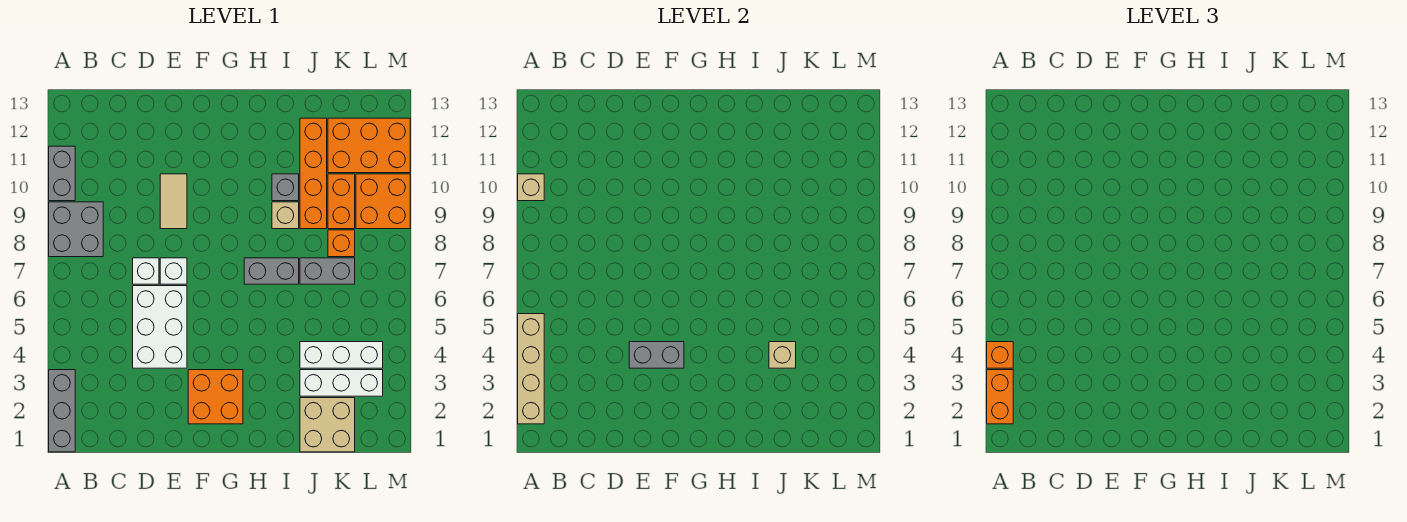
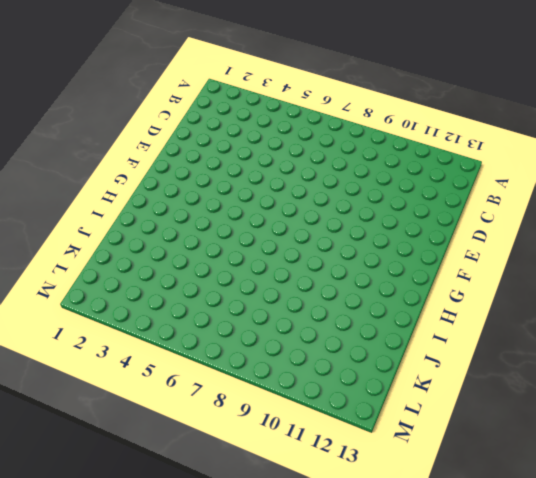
none -> grey brick A1:A3 level 1
none -> grey brick A8:B9 level 1
none -> grey brick A10:A11 level 1

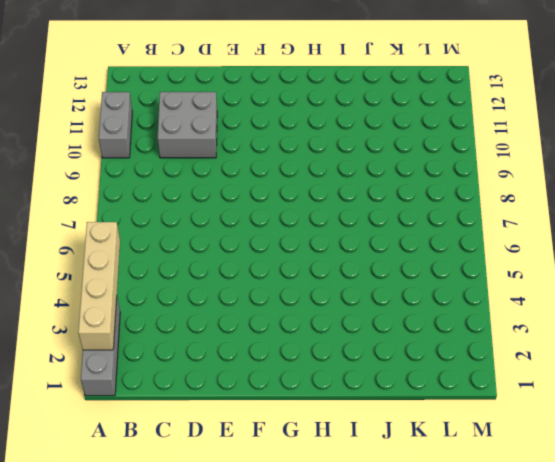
grey brick C10:D11 level 1 -> grey brick A8:B9 level 1
none -> white brick D4:E6 level 1
none -> white brick D7 level 1
none -> white brick E7 level 1

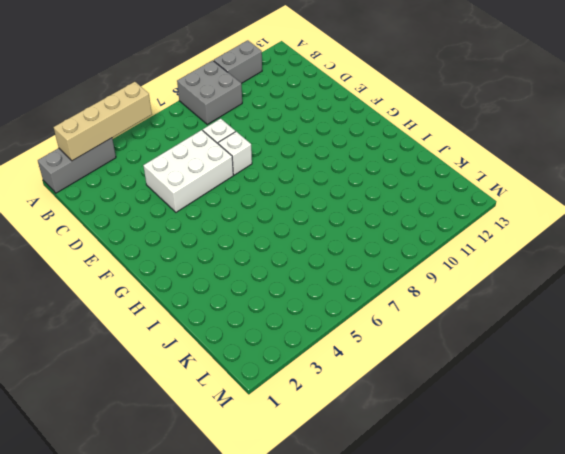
none -> tan tile E9:E10 level 1
none -> orange brick F2:G3 level 1
none -> grey brick H7:I7 level 1

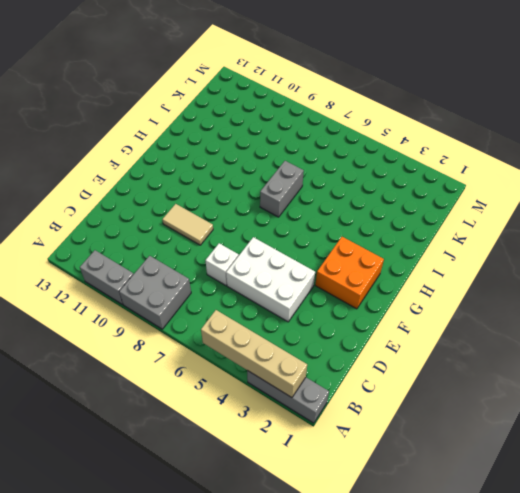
none -> white brick E7 level 1
none -> tan brick I9 level 1
none -> grey brick I10 level 1

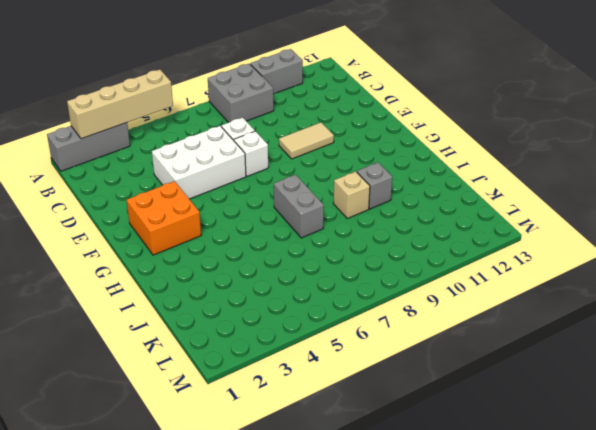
none -> tan brick J1:K2 level 1
none -> white brick J3:L3 level 1
none -> white brick J4:L4 level 1

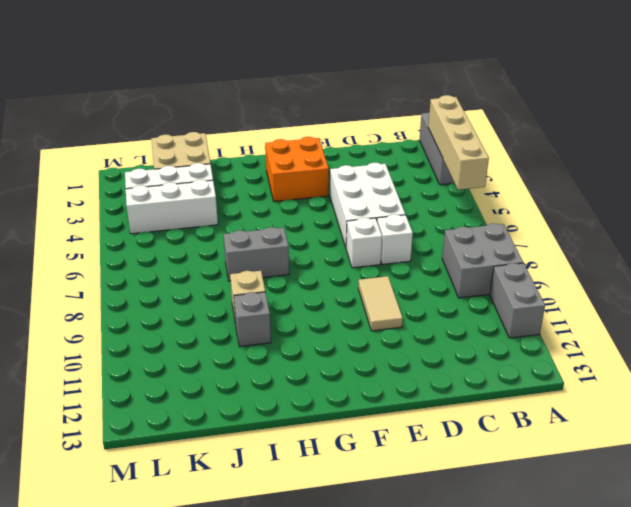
none -> grey brick J7:K7 level 1
none -> orange brick J9:J12 level 1
none -> orange brick K8 level 1

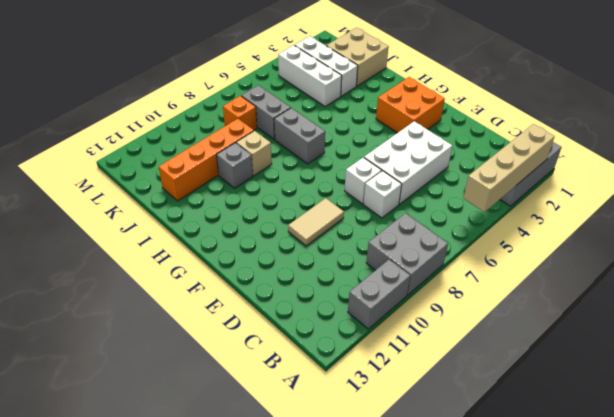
none -> orange brick K9:K10 level 1
none -> orange brick K11:M12 level 1
none -> orange brick L9:M10 level 1

